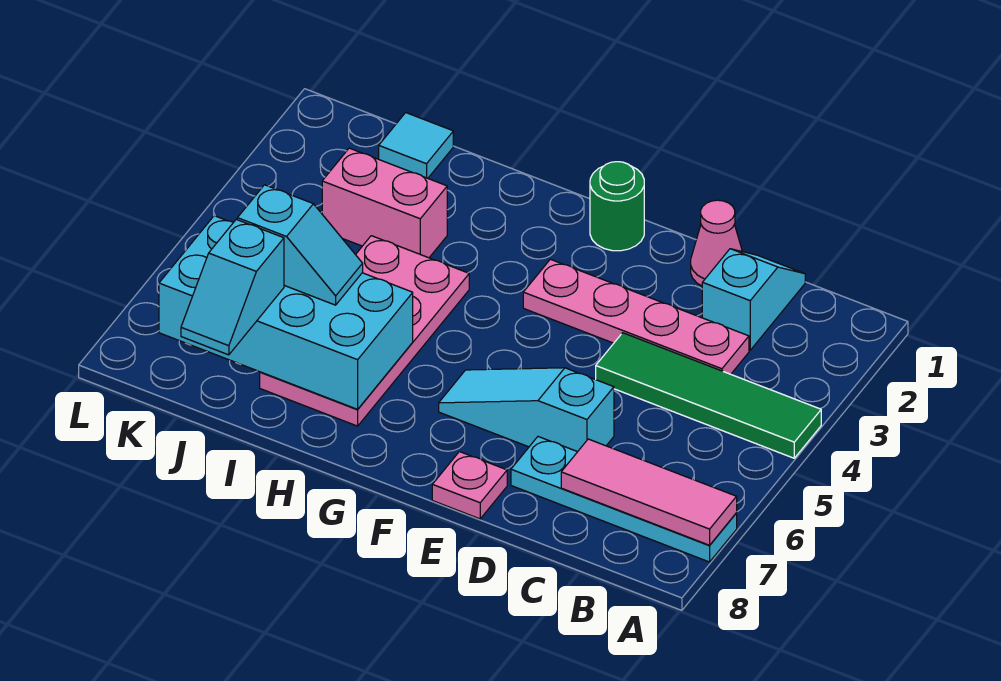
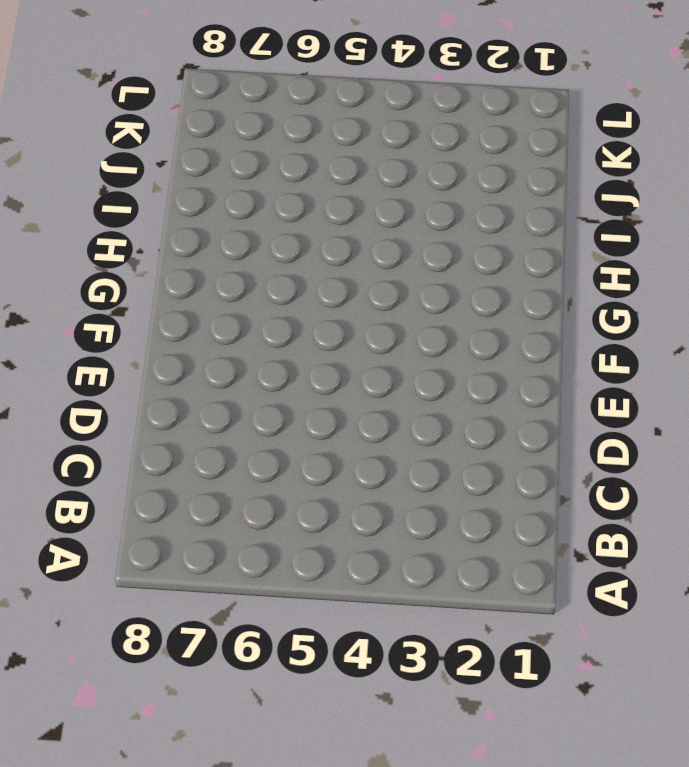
none -> green tile A4:D4 level 1
none -> cyan plate A7:D7 level 1
none -> cyan slope C1:C2 level 1 top 2

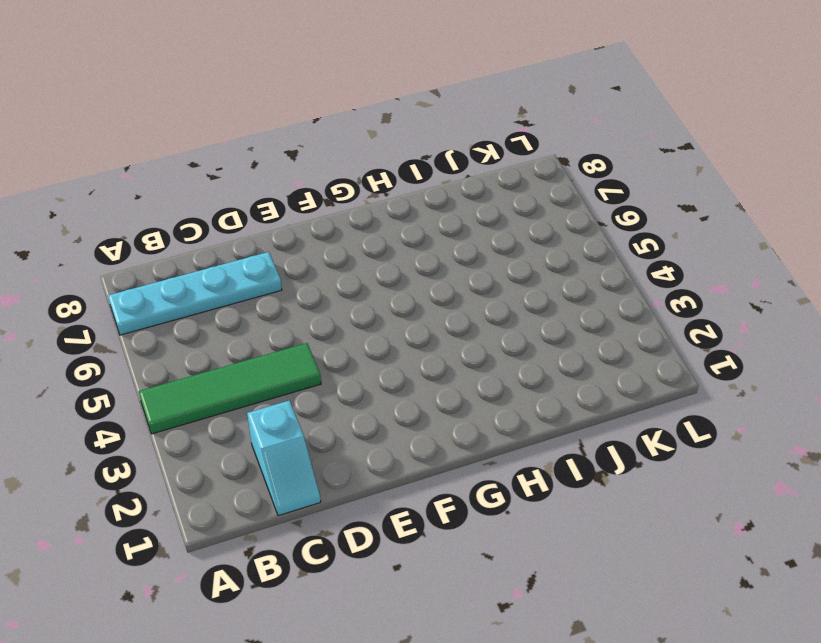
none -> pink plate C3:F3 level 1
none -> pink cone D1 level 1
none -> cyan slope D6:F6 level 1 top D

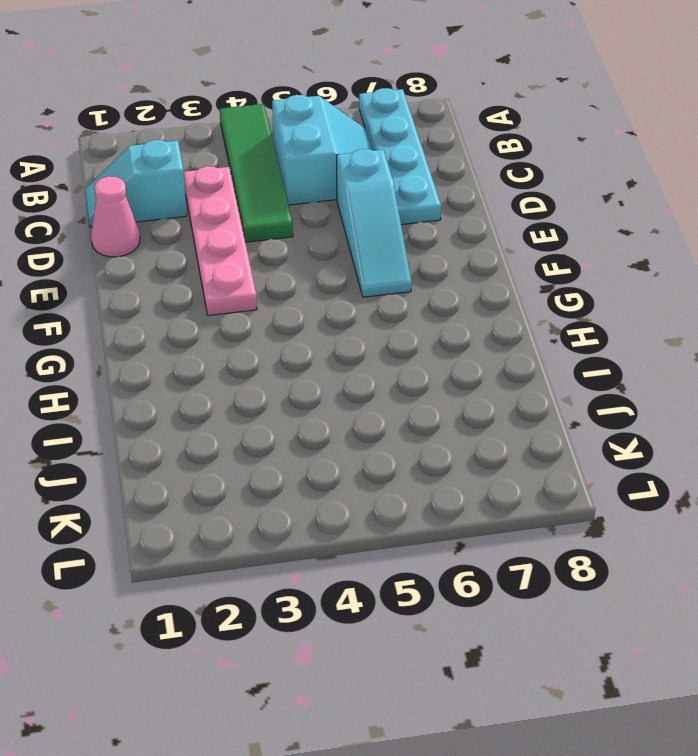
cyan slope B5:C6 level 1 top 5 -> none
none -> pink plate E8 level 1
none -> green round brick F1 level 1
none -> pink plate H4:I7 level 1

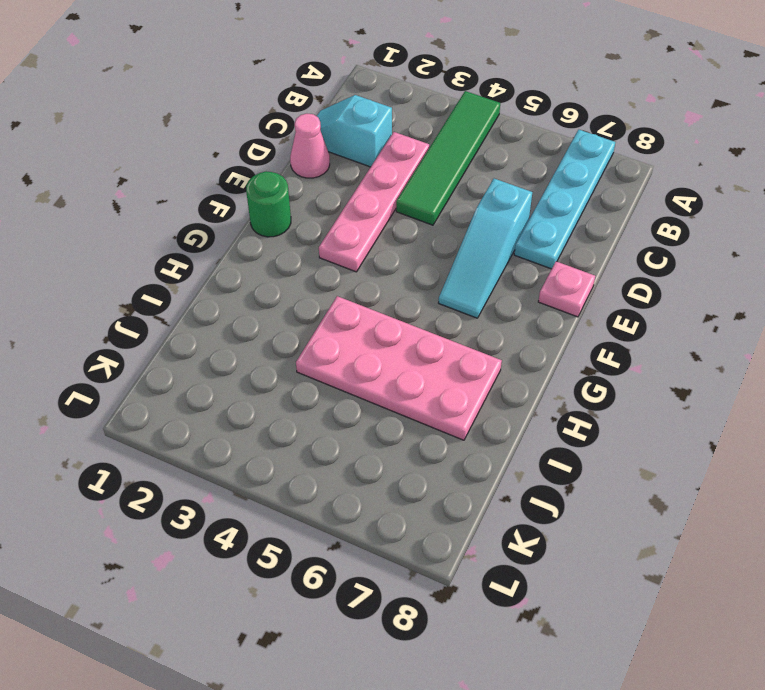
none -> pink brick I3:J3 level 1
none -> cyan tile J1 level 1
none -> pink tile A7:C7 level 2

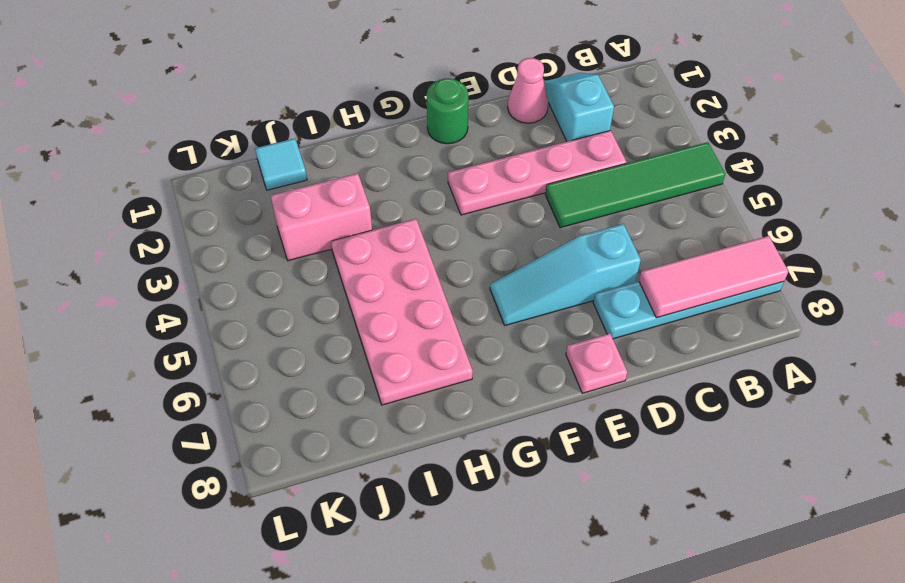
none -> cyan brick H6:K7 level 2
none -> cyan slope I6:J6 level 3 top J
none -> cyan slope J7:J8 level 3 top 7

